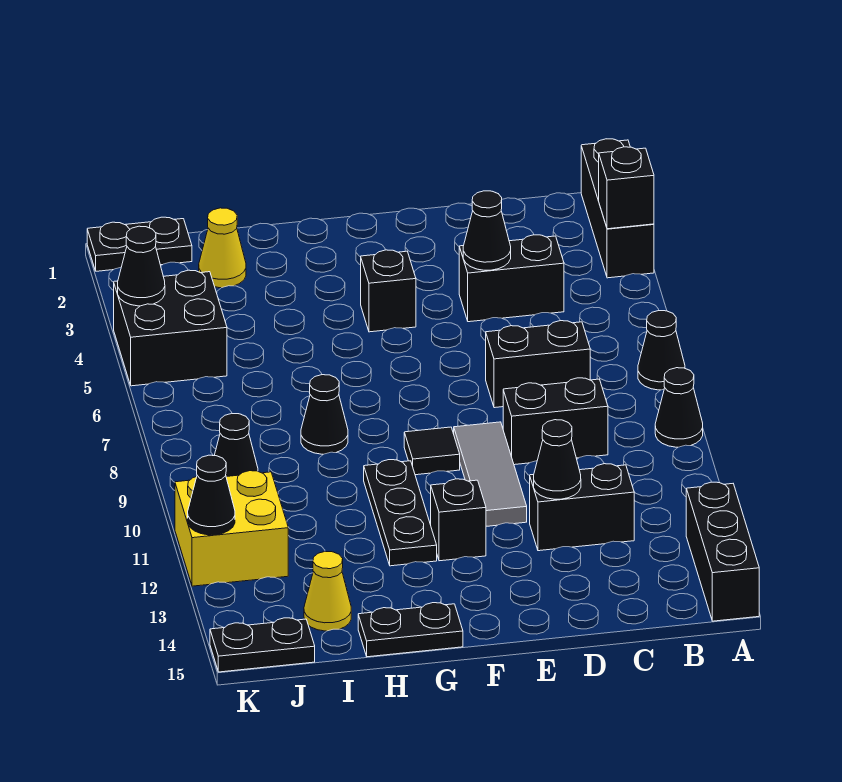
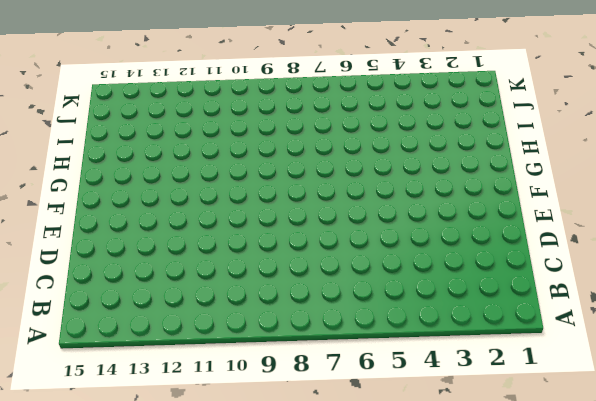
none -> black brick A1:A3 level 1
none -> black cone A7 level 1
none -> black cone A9 level 1

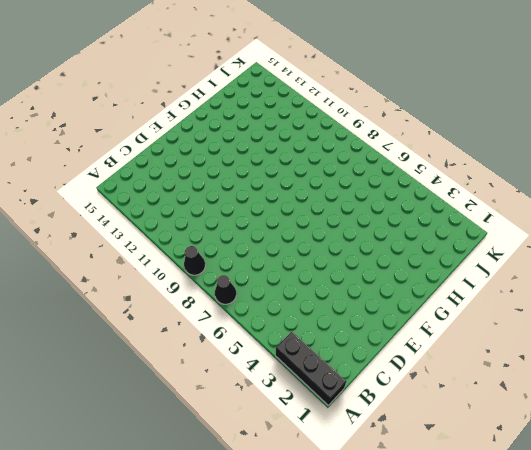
none -> black brick A13:A15 level 1
none -> black brick C4:D4 level 1
none -> black brick C7:D7 level 1

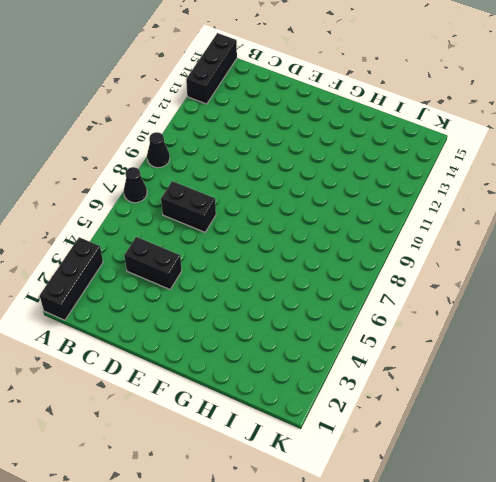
none -> black brick C9:D9 level 1
none -> black brick C12:D12 level 1
none -> grey tile E9:E11 level 1

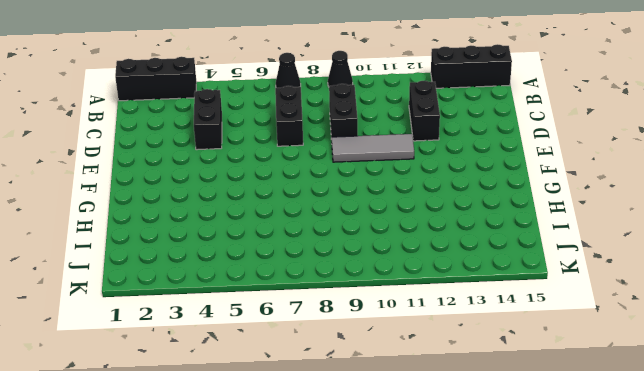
none -> black brick F4 level 1
none -> black tile F9 level 1
none -> black brick F12 level 1

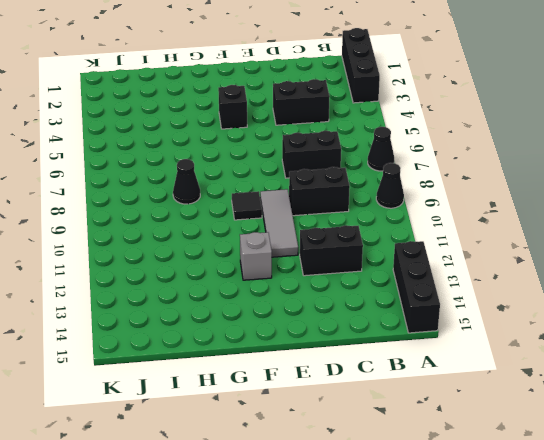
grey brick F12 level 1 -> black brick F12 level 1
none -> black plate G10:G12 level 1
none -> black plate G15:H15 level 1
none -> yellow cone I2 level 1

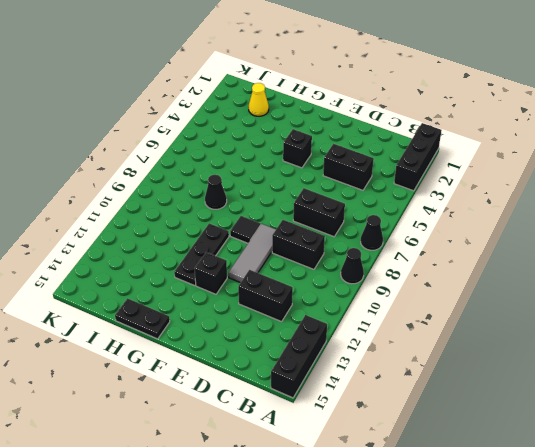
none -> yellow cone I14 level 1
none -> black plate J1:K1 level 1
none -> black brick J4:K5 level 1

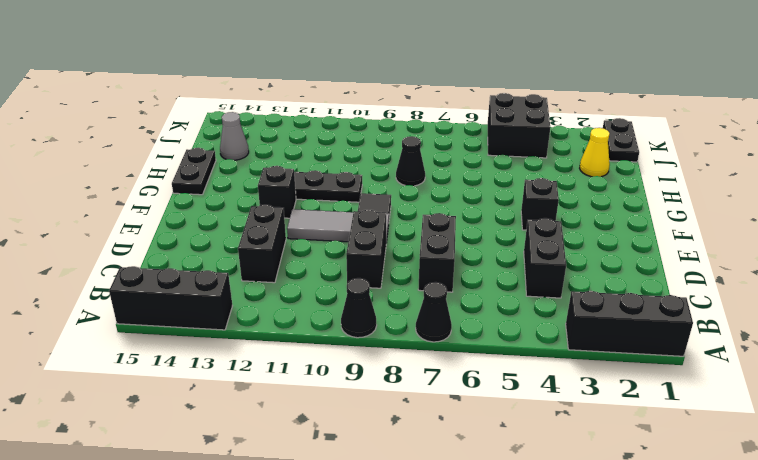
grey cone I14 level 1 -> yellow cone I14 level 1
none -> black cone J9 level 1
none -> yellow brick J11:K12 level 1
none -> black plate J15:K15 level 1

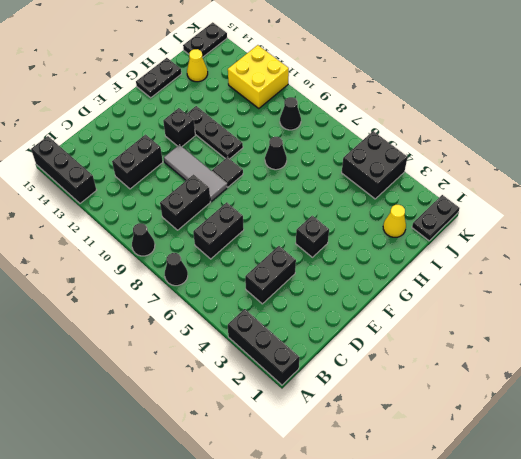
none -> black brick A3 level 2
none -> black cone D4 level 2
none -> black cone D12 level 2

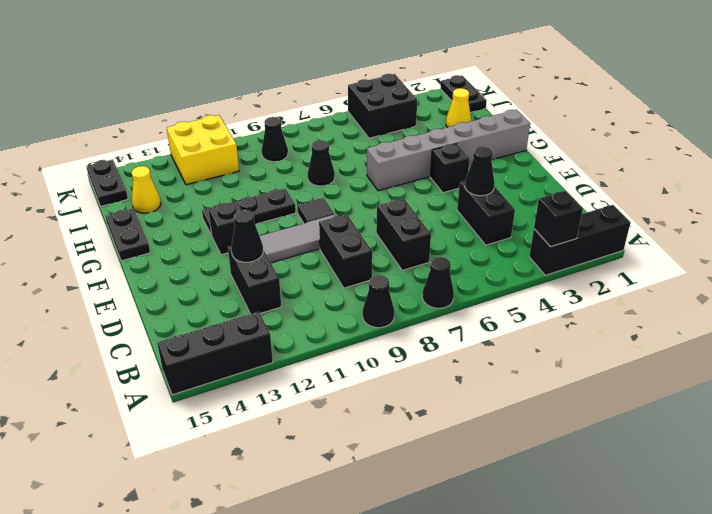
grey brick G1:G6 level 1 -> none
none -> black cone K4 level 2
none -> black cone K12 level 2

